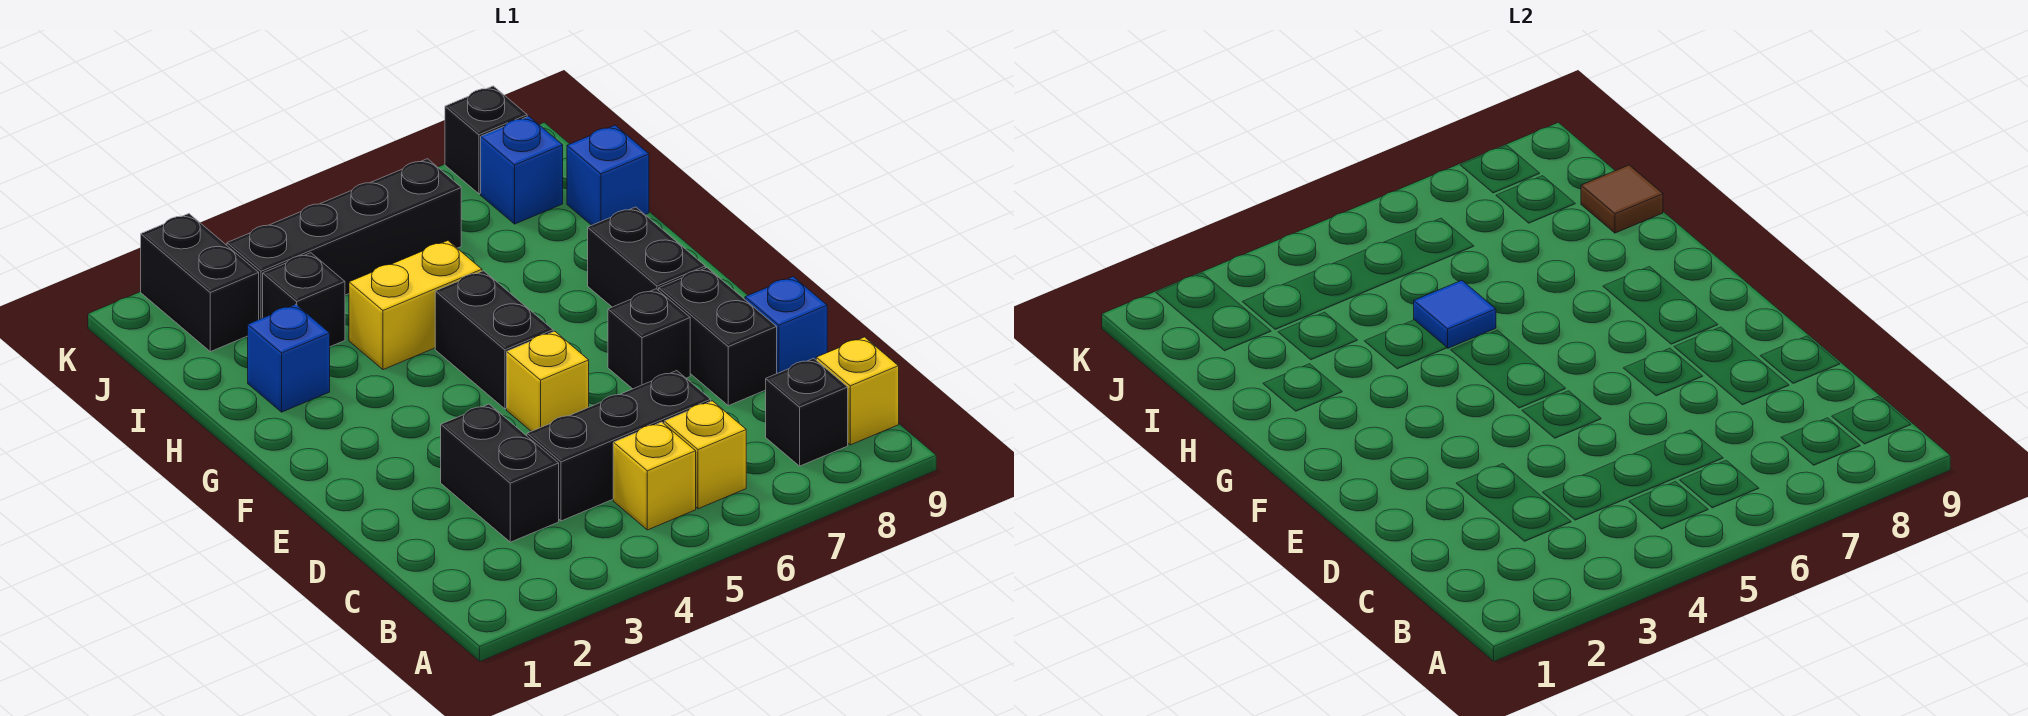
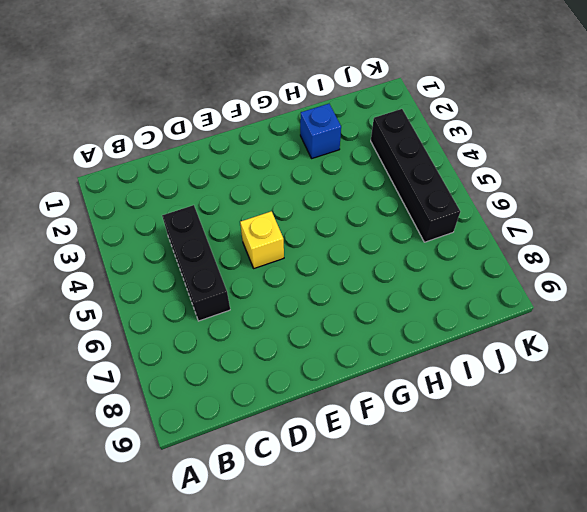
none -> yellow brick B5 level 1
none -> yellow brick B6 level 1
none -> black brick B8 level 1

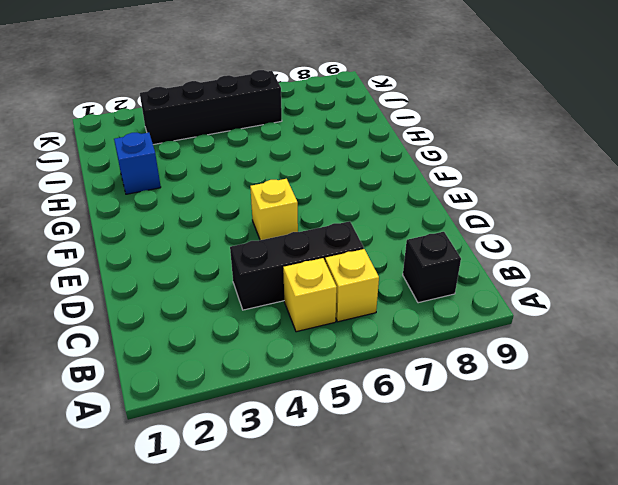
none -> yellow brick B9 level 1
none -> black brick C3:D3 level 1
none -> black brick D8:E8 level 1

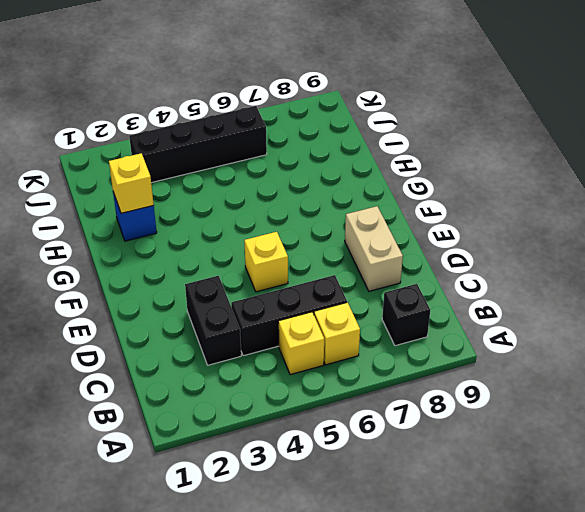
tan brick D8:E8 level 1 -> black brick D8:E8 level 1
yellow brick H2 level 2 -> yellow brick B9 level 1
none -> blue brick D9 level 1
none -> black brick E7 level 1
none -> black brick F5:G5 level 1

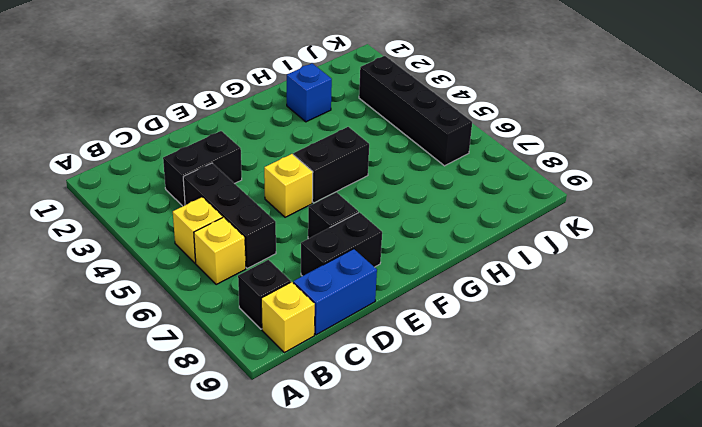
blue brick C9:D9 level 1 -> blue brick D9 level 1
none -> black brick F8:G8 level 1
none -> yellow brick H4:H5 level 1
none -> black brick I3 level 1

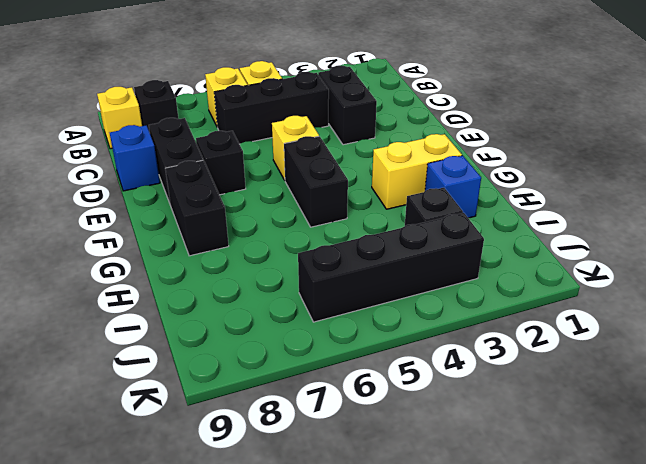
yellow brick G2:G3 level 1 -> yellow brick H4:H5 level 1
none -> blue brick I9 level 1
none -> black brick J2:K2 level 1
none -> blue brick J8 level 1

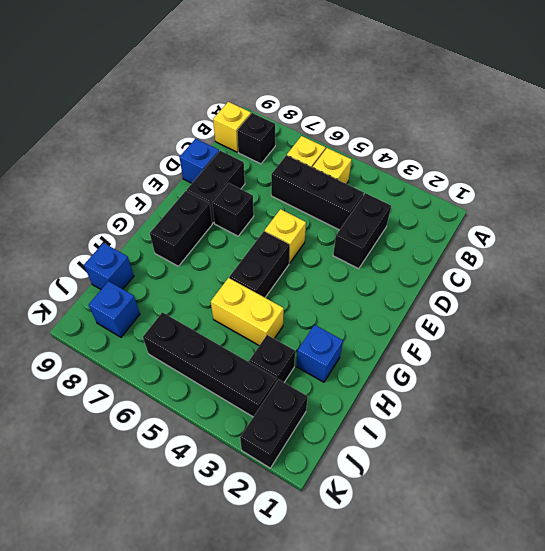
none -> black brick K8 level 1
none -> blue tile H5 level 2
none -> brown tile I9 level 2

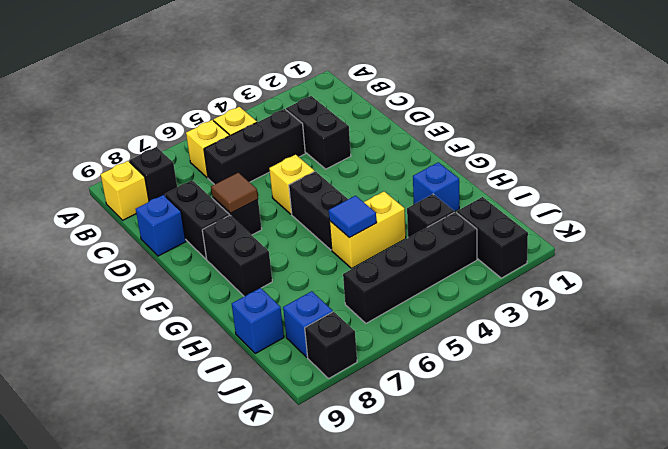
brown tile E7 level 2 -> brown tile I9 level 2

